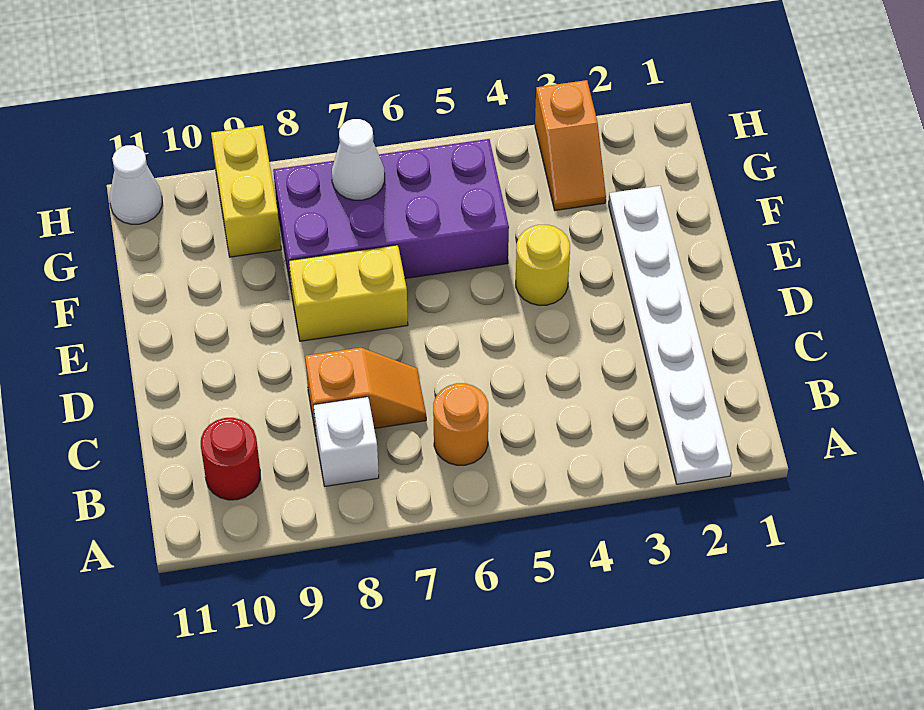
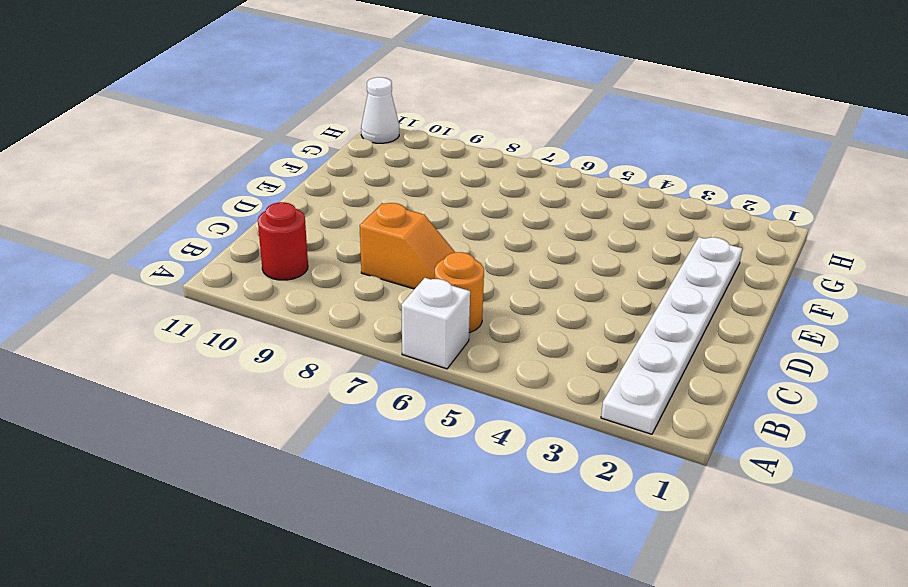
white brick A6 level 1 -> white brick B8 level 1
none -> yellow round brick E4 level 1
none -> yellow brick E7:E8 level 1
none -> purple brick F5:G8 level 1

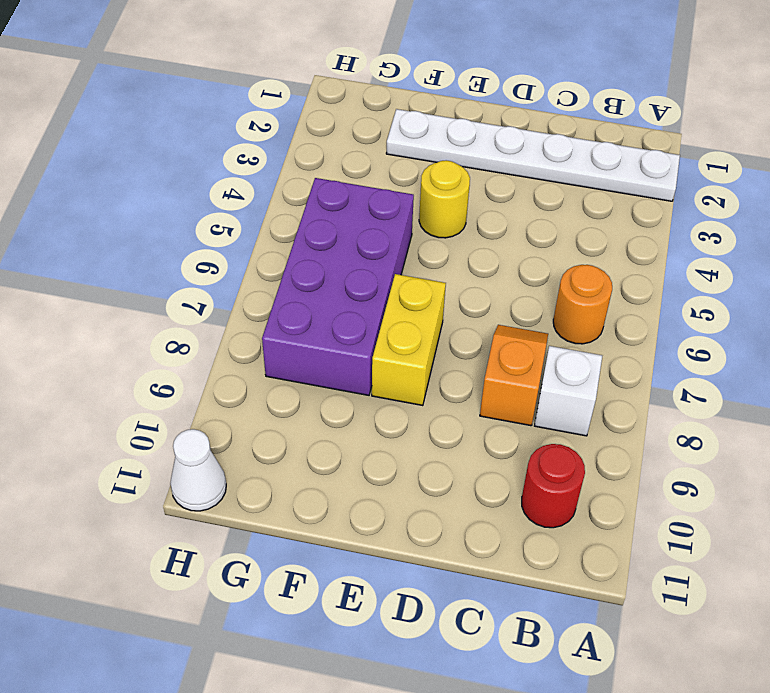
none -> orange slope G3:H3 level 1 top H
none -> yellow brick G9:H9 level 1
none -> white cone G7 level 2

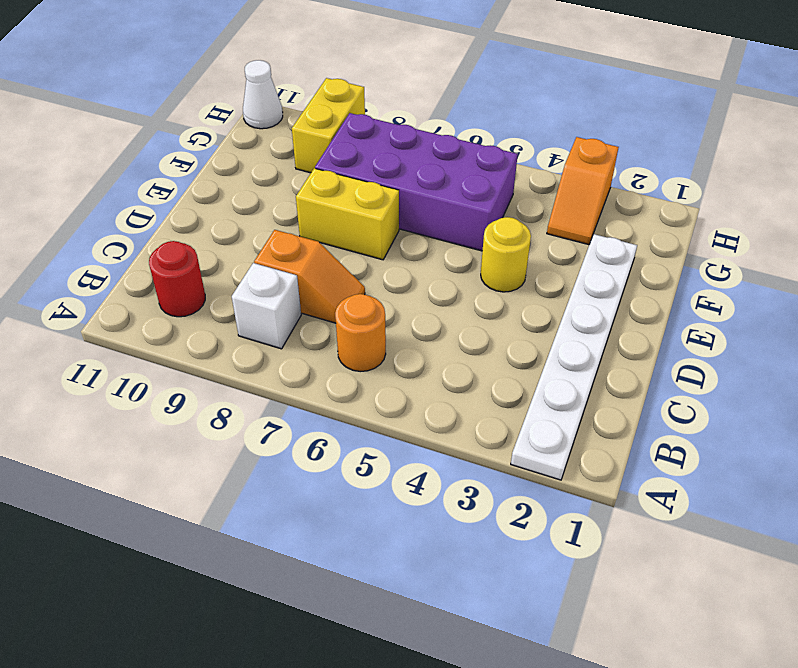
none -> white cone G7 level 2

